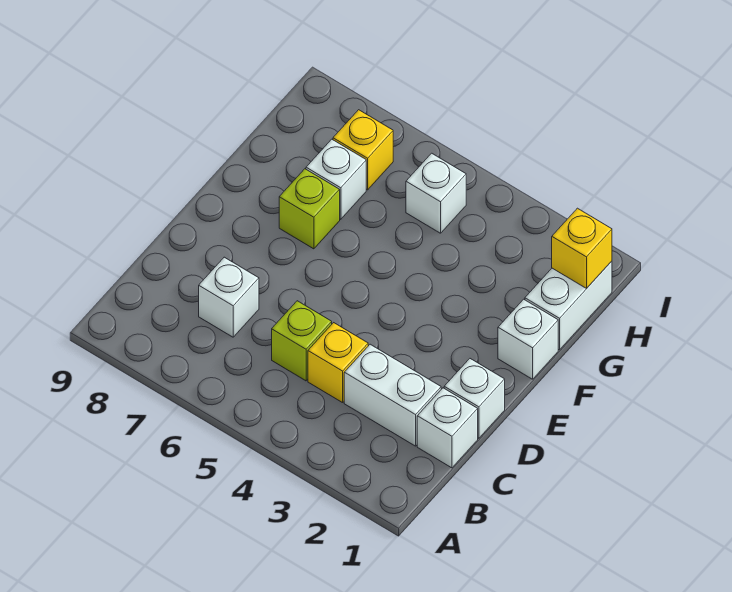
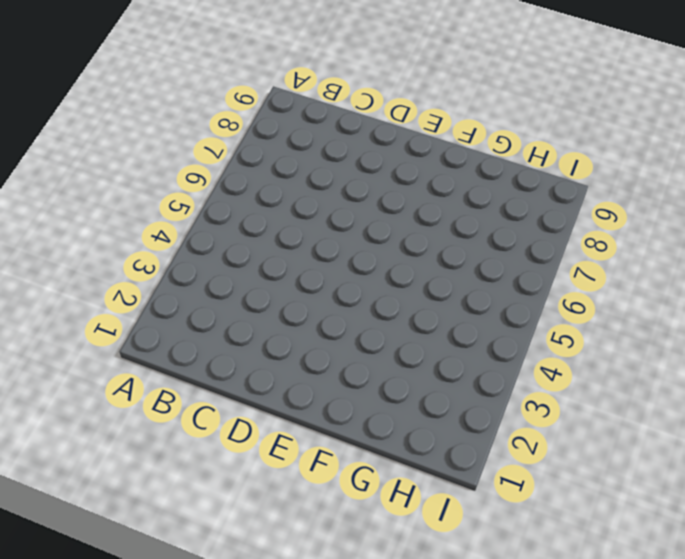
none -> white brick C1 level 1
none -> white brick C2:C3 level 1
none -> yellow brick C4 level 1

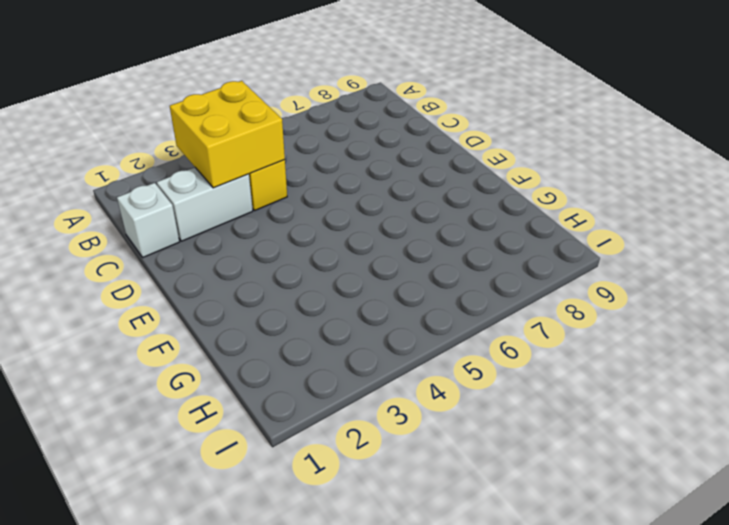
yellow brick B3:C4 level 2 -> none
none -> lime brick C5 level 1
none -> white brick C7 level 1
none -> white brick D1 level 1

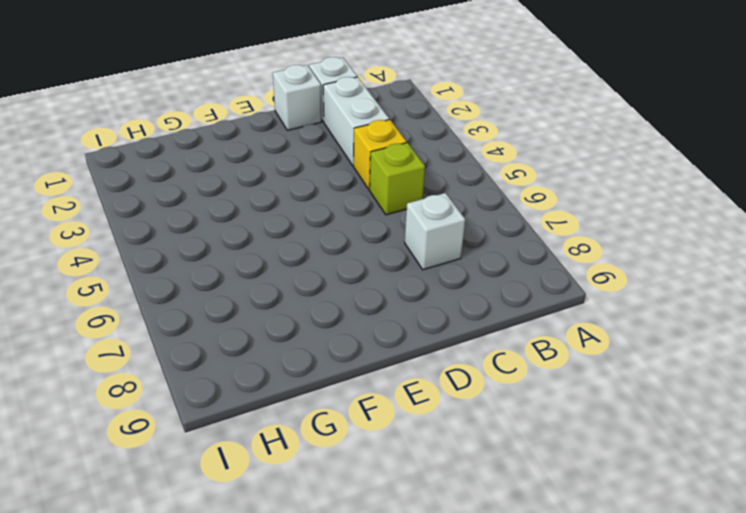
none -> white brick F1 level 1
none -> lime brick F7 level 1
none -> white brick G1:H1 level 1

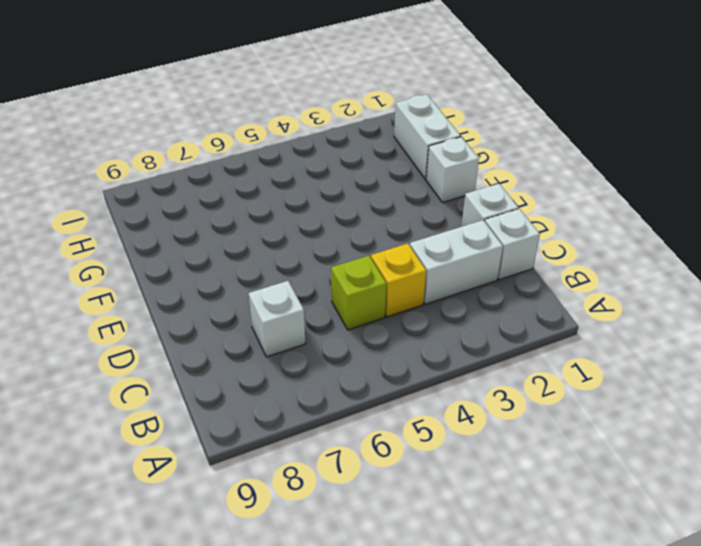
none -> lime brick F7 level 1
none -> white brick G7 level 1
none -> white brick H5 level 1

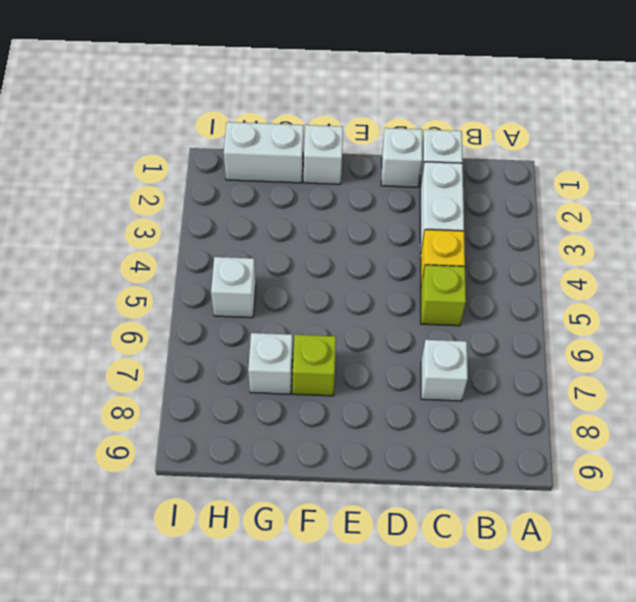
none -> yellow brick H7 level 1
none -> yellow brick H1 level 2

